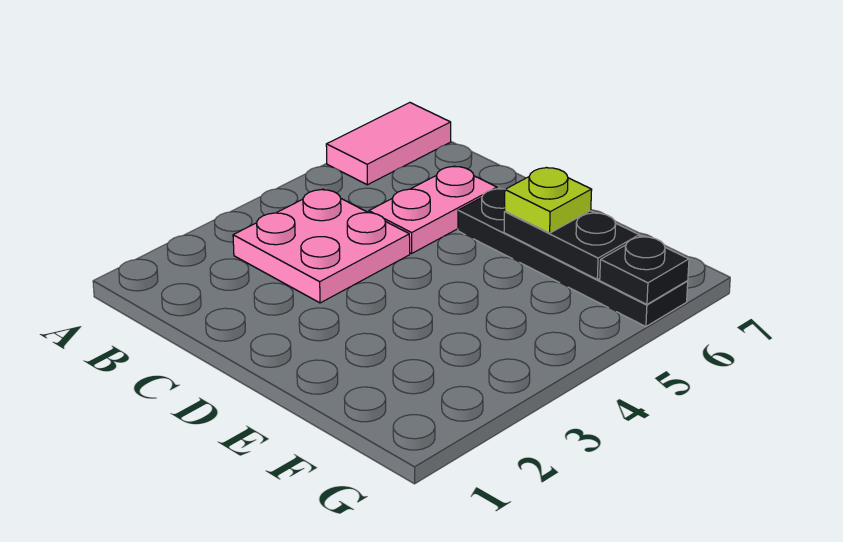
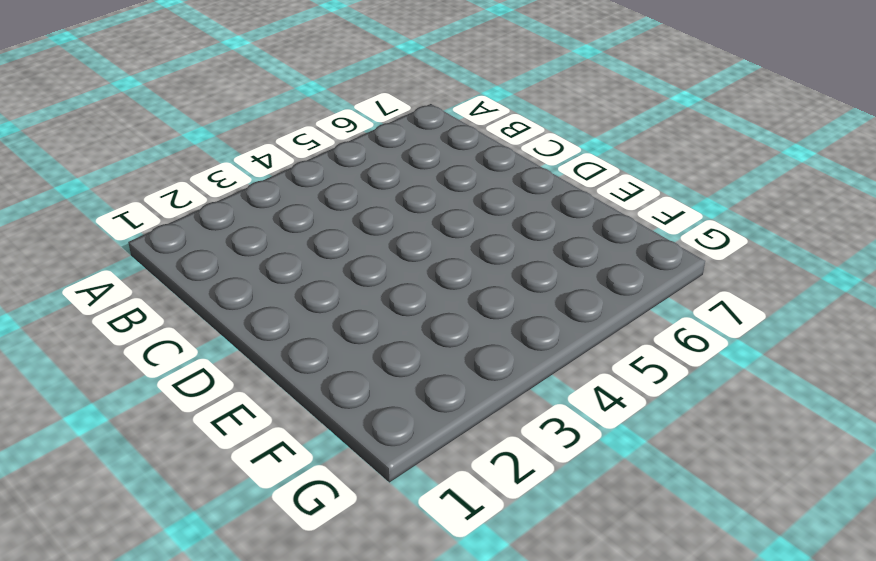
none -> pink tile A6:A7 level 1
none -> pink plate B3:C4 level 1

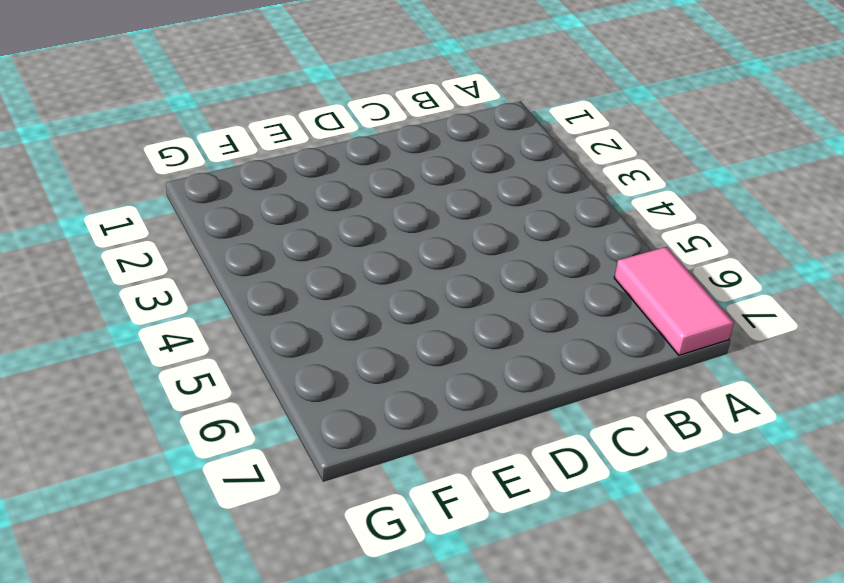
none -> pink plate B3:C4 level 1
none -> pink plate C5:C6 level 1

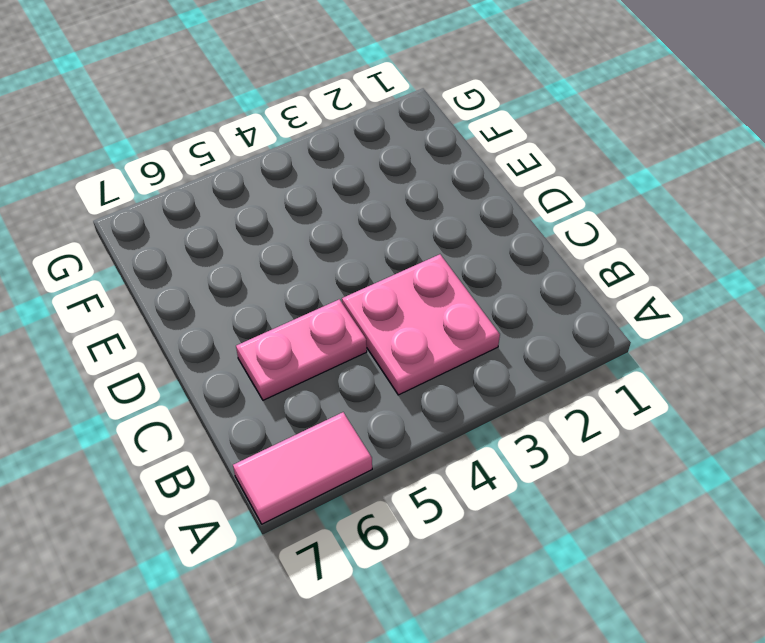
none -> black plate D6:G6 level 1
none -> black plate E6:F6 level 2

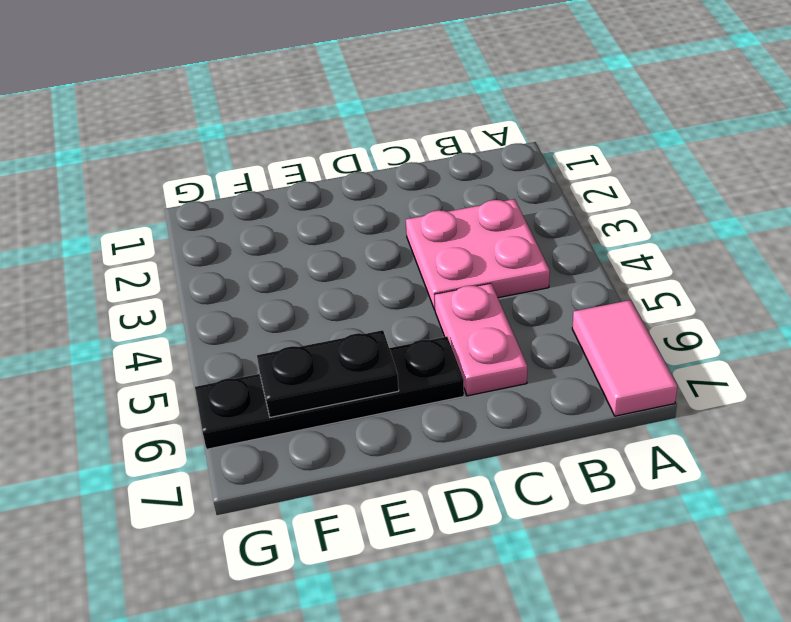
none -> black plate G6 level 2
none -> lime plate E6 level 3

